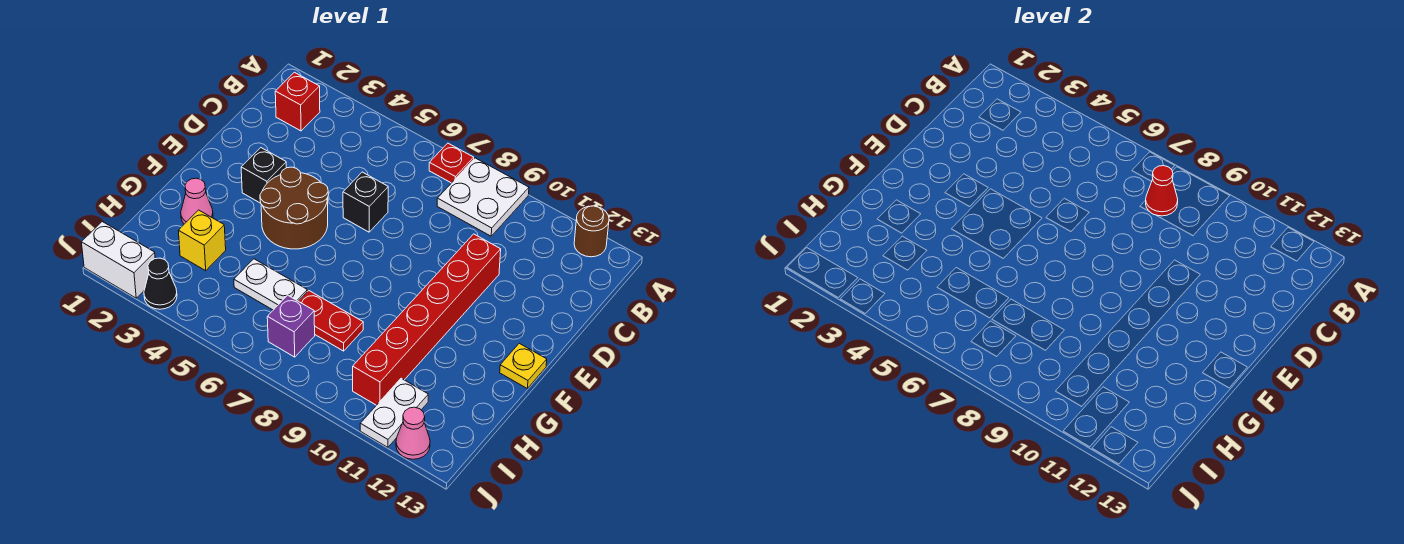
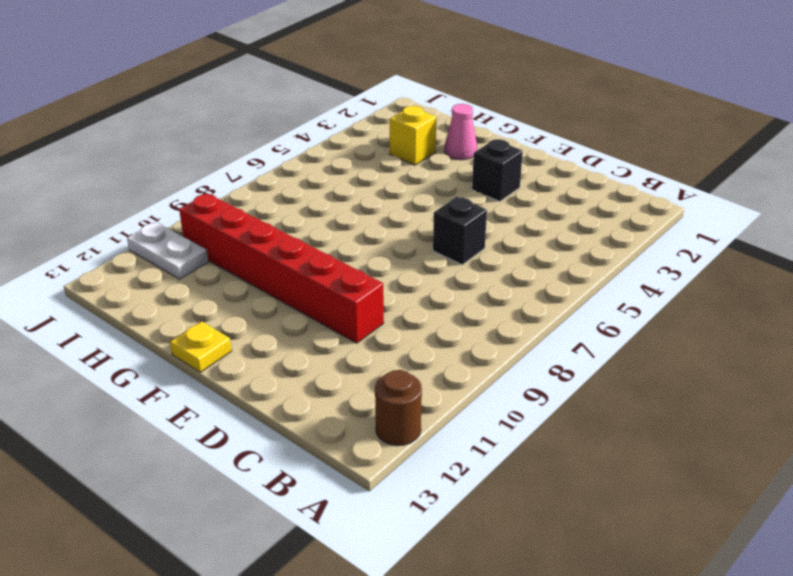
none -> red plate A7 level 1
none -> white plate A8:B9 level 1
none -> red brick B2 level 1

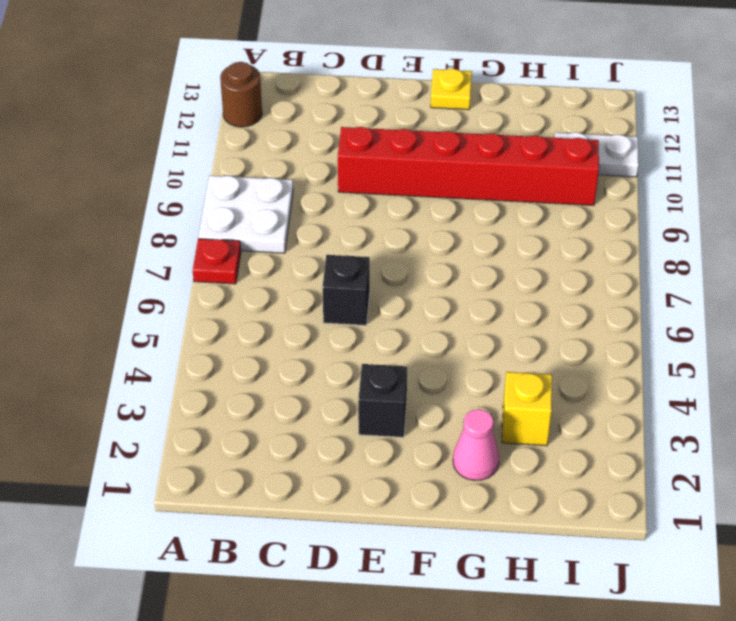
none -> red brick B2 level 1
none -> brown round brick E4:F5 level 1
none -> white plate H5:H6 level 1

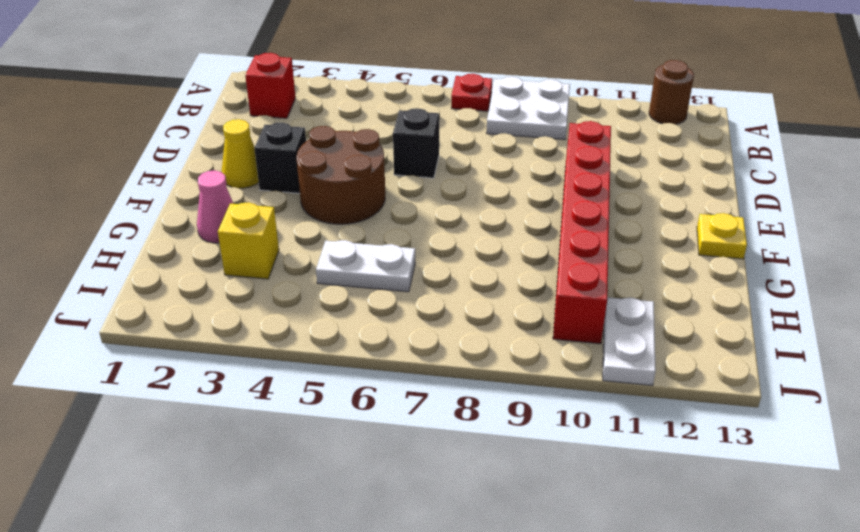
yellow cone E2 level 1 -> none
none -> red plate H7:H8 level 1
none -> purple brick I7 level 1
none -> white brick J1:J2 level 1

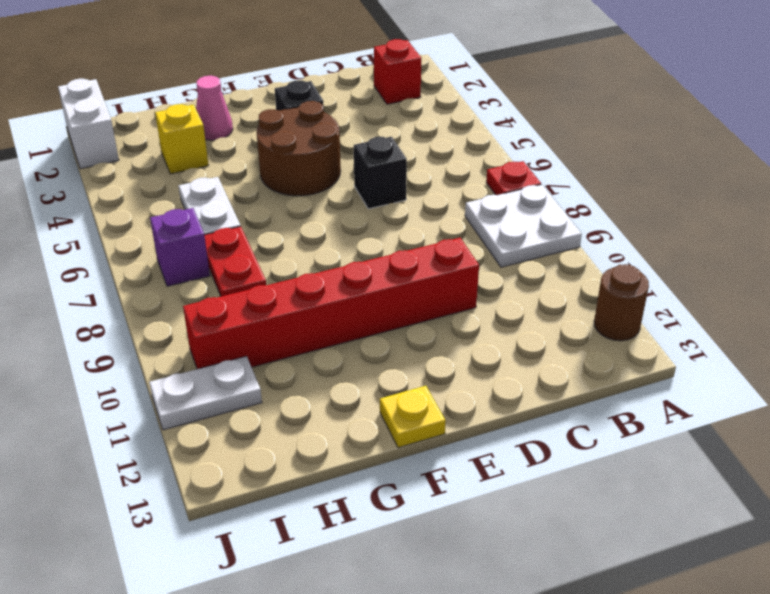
none -> black cone J3 level 1
none -> pink cone J12 level 1
none -> red cone B8 level 2

